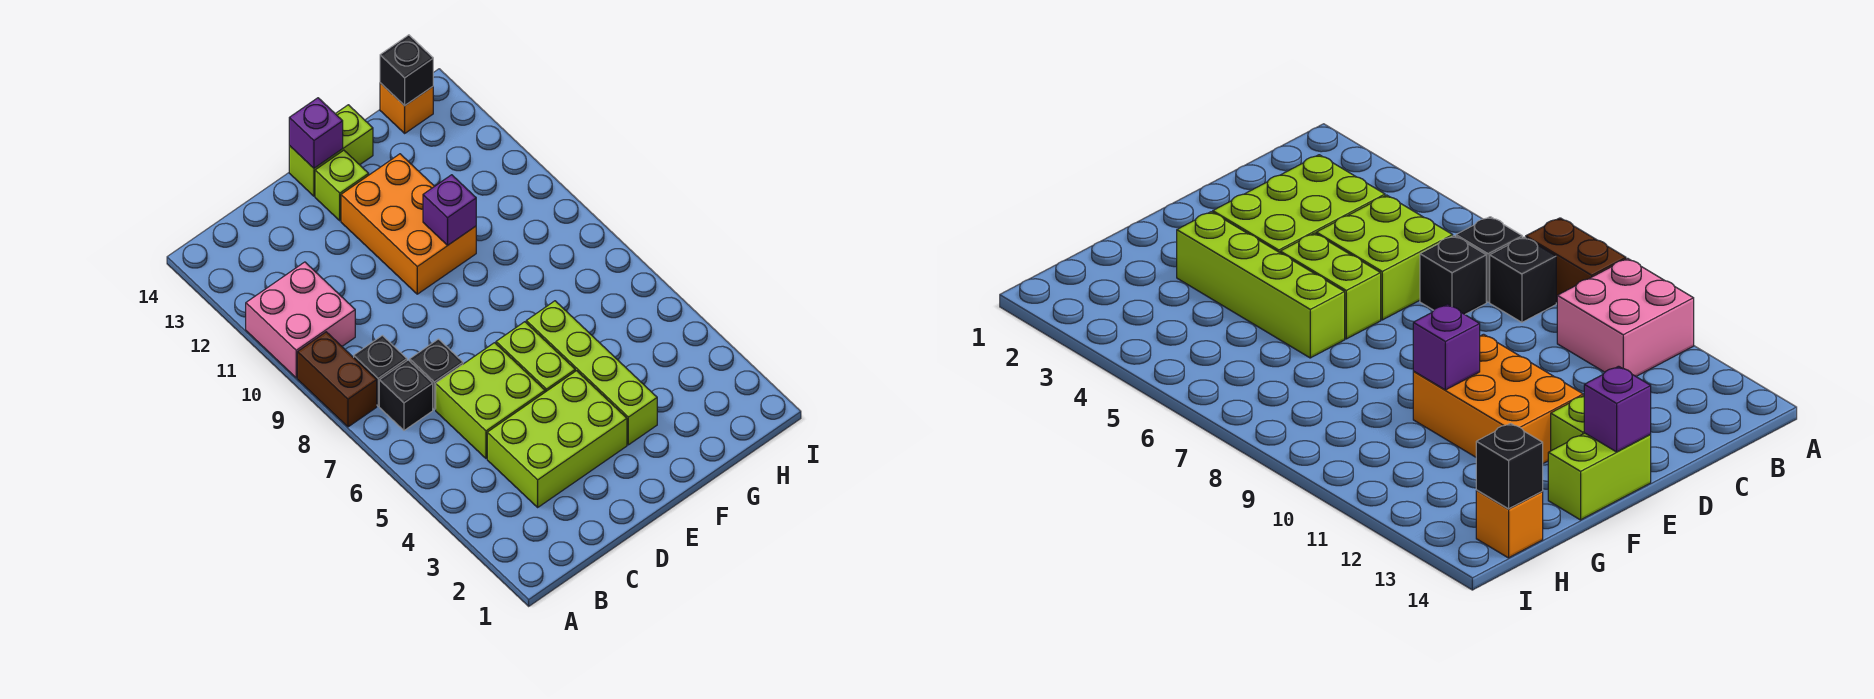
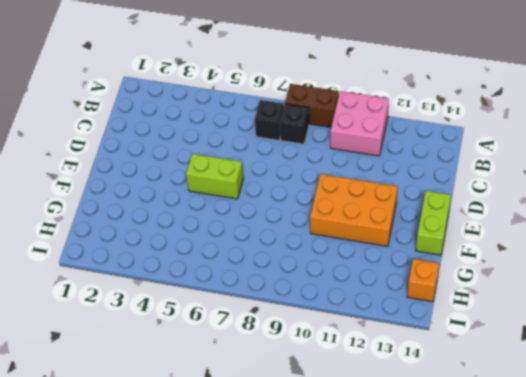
none -> lime brick C3:E4 level 1
none -> lime brick C5:D6 level 1
none -> black brick C7 level 1

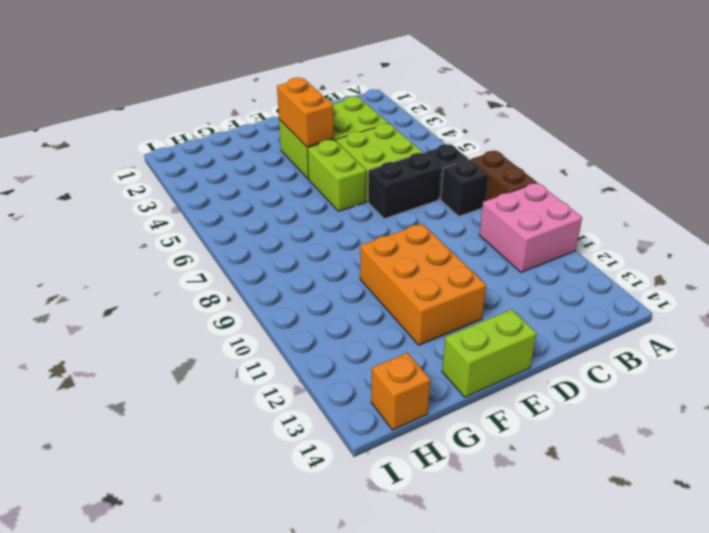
black brick C7:D7 level 1 -> black brick C7 level 1
orange brick E3:E4 level 2 -> none
none -> lime brick E13 level 1
none -> lime brick F3:F6 level 1
none -> purple brick E14 level 2

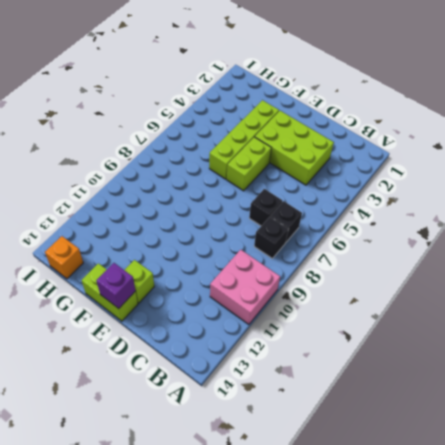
none -> brown brick A8:A9 level 1
none -> lime brick C5:D6 level 1
none -> orange brick E10:F12 level 1

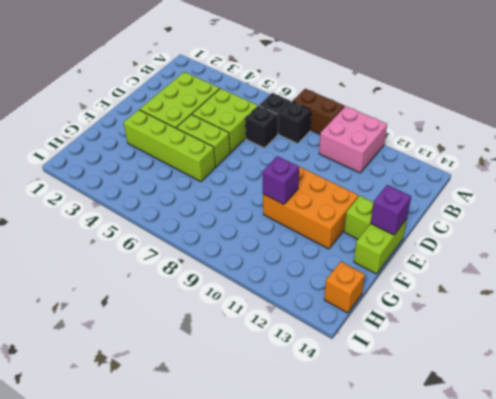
none -> black brick H14 level 2

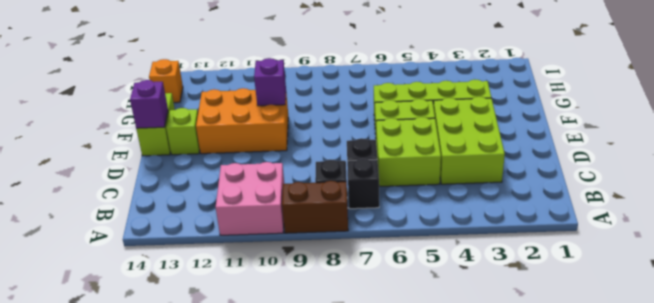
none -> black brick H14 level 2

